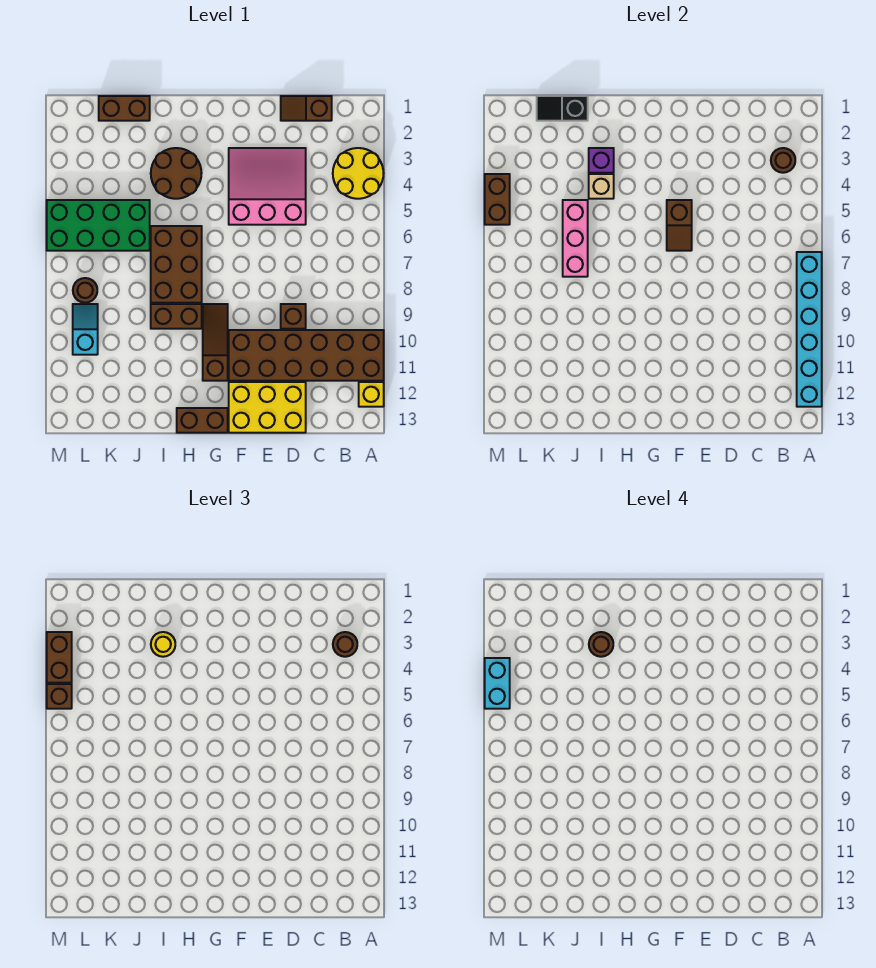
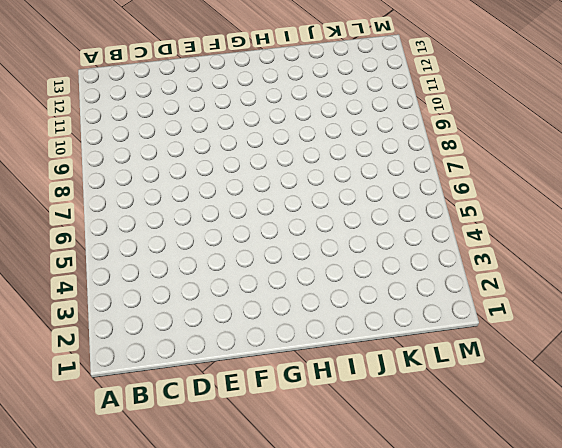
none -> yellow round brick A3:B4 level 1
none -> brown brick A10:F11 level 1
none -> yellow brick A12 level 1
none -> brown slope C1:D1 level 1 top C

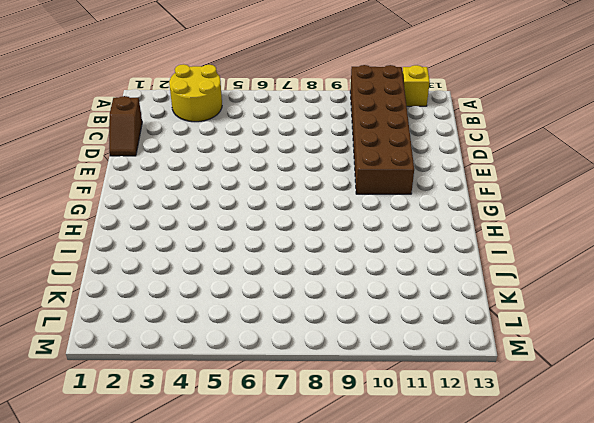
none -> pink slope D3:F5 level 1 top 5
none -> brown brick D9 level 1
none -> yellow brick D12:F13 level 1
none -> brown slope G9:G11 level 1 top 11

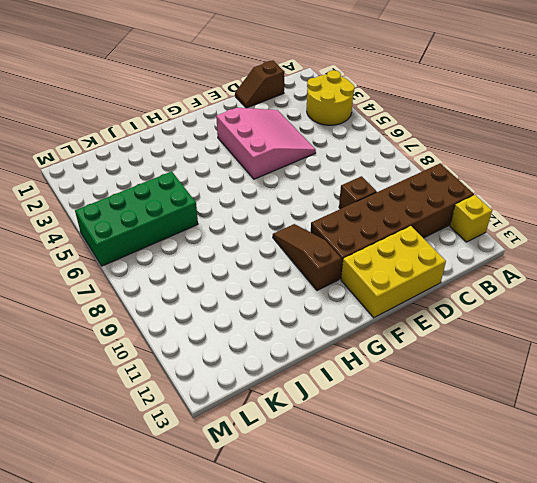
pink slope D3:F5 level 1 top F -> pink slope D3:F5 level 1 top 5
none -> brown brick G13:H13 level 1
none -> brown round brick H3:I4 level 1
none -> brown brick H6:I8 level 1
none -> brown brick H9:I9 level 1

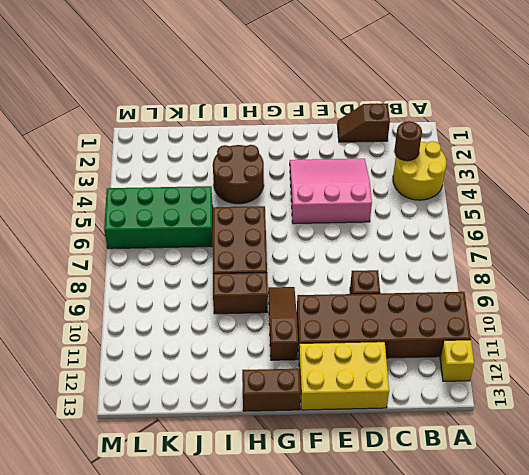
none -> brown brick J1:K1 level 1
none -> brown round brick L8 level 1
none -> cyan slope L9:L10 level 1 top 10
none -> cyan brick A7:A12 level 2

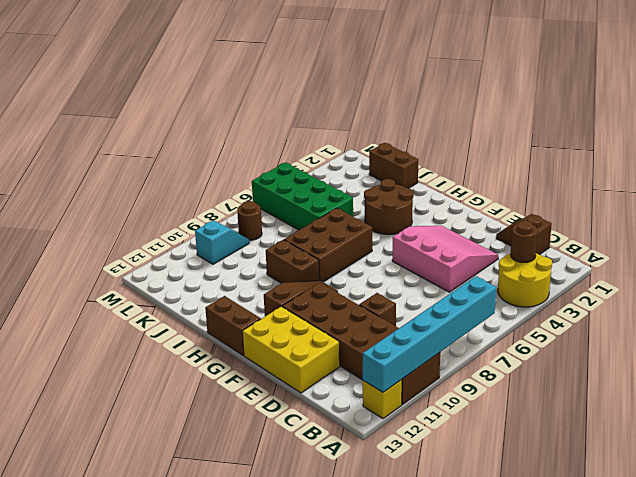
none -> brown slope F5:F6 level 2 top 5
none -> purple brick I3 level 2
none -> tan brick I4 level 2
none -> black slope J1:K1 level 2 top J

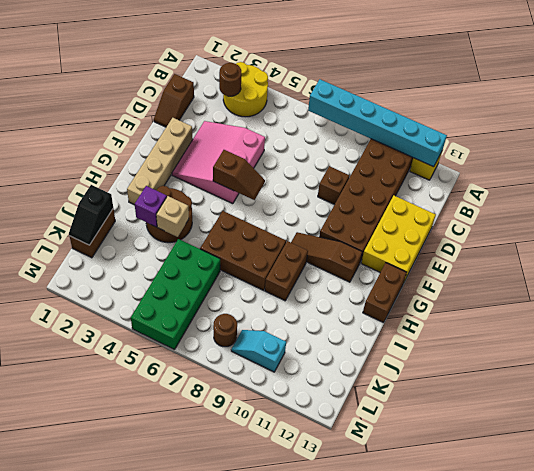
tan brick E2:H2 level 1 -> none
none -> pink brick J5:J7 level 2
none -> brown brick M4:M5 level 2
none -> brown round brick B3 level 3
none -> yellow round brick I3 level 3

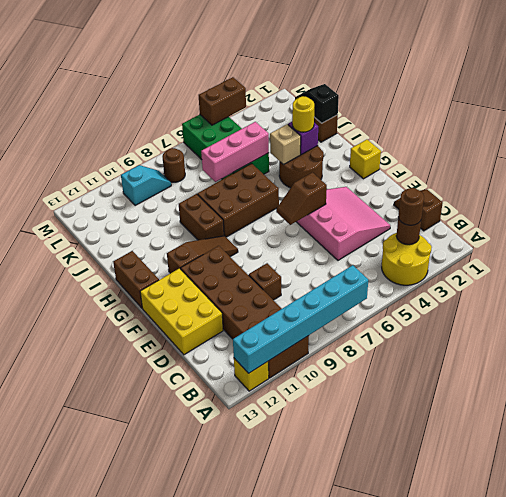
yellow brick G1 level 1 -> none
none -> brown brick M3:M4 level 3
none -> brown brick M5 level 3
none -> brown round brick I3 level 4
none -> cyan brick M4:M5 level 4

